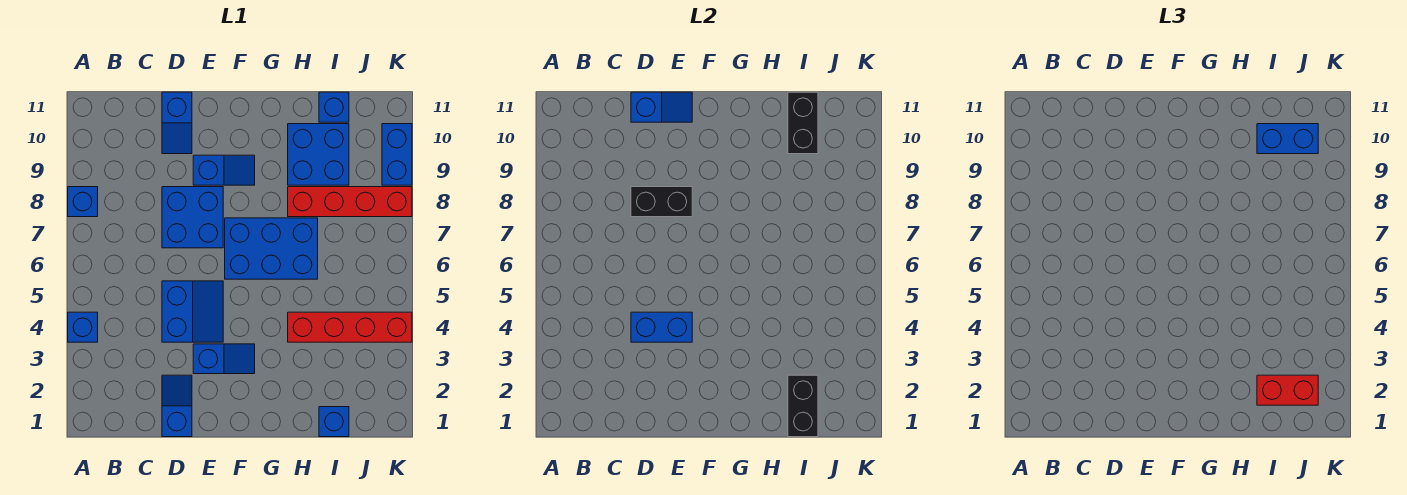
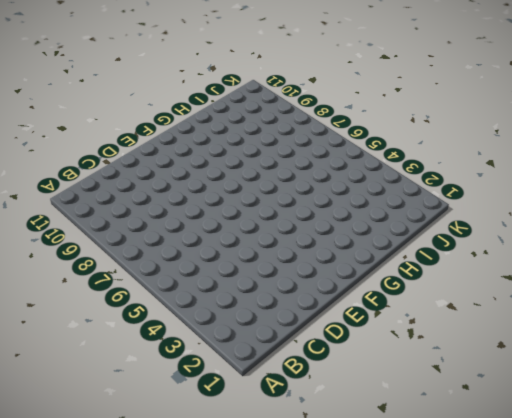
none -> blue brick A4 level 1
none -> blue brick A8 level 1
none -> blue slope D1:D2 level 1 top 1

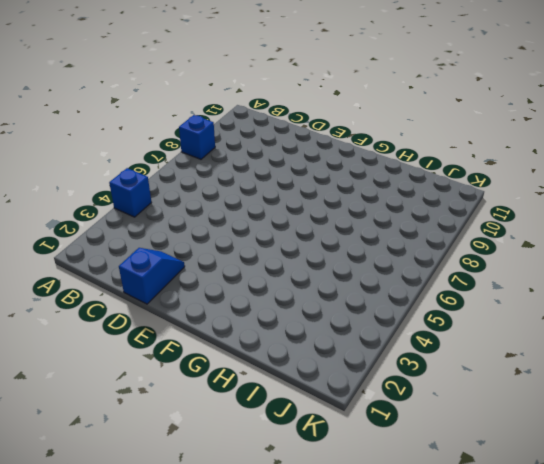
none -> blue slope D4:E5 level 1 top D
none -> blue brick D7:E8 level 1
none -> blue slope D10:D11 level 1 top 11

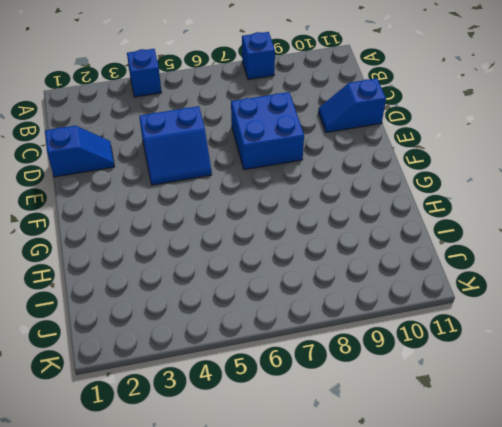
none -> blue slope E3:F3 level 1 top E
none -> blue slope E9:F9 level 1 top E
none -> blue brick F6:H7 level 1

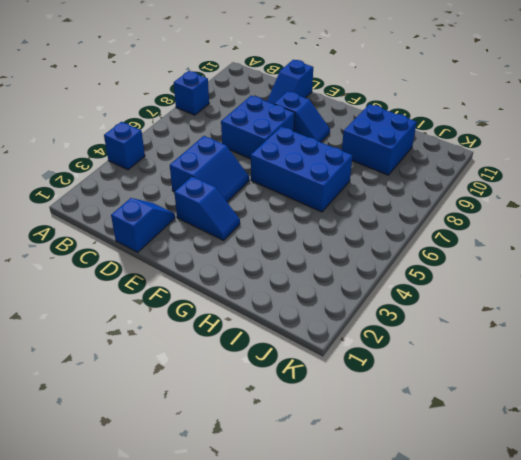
none -> red brick H4:K4 level 1
none -> red brick H8:K8 level 1
none -> blue brick I1 level 1

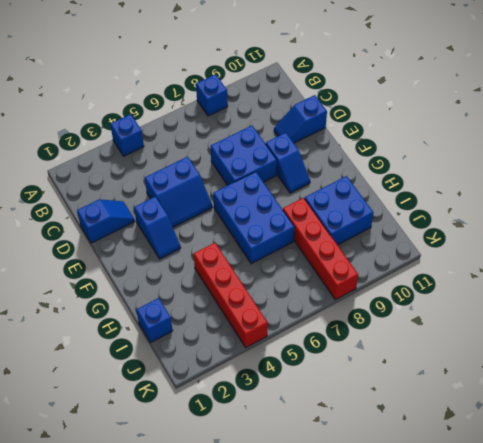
none -> blue brick I11 level 1
none -> blue brick K9:K10 level 1
none -> blue brick D4:E4 level 2

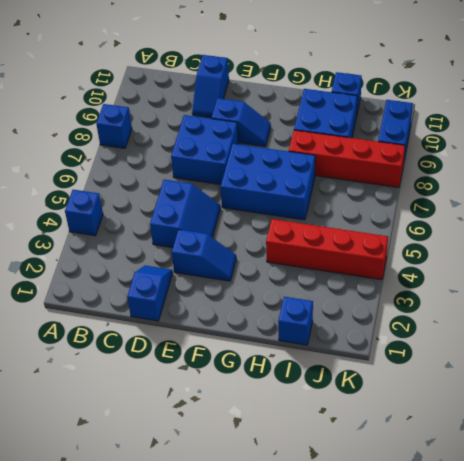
none -> blue brick D4:E4 level 2
none -> black brick D8:E8 level 2
none -> blue slope D11:E11 level 2 top D

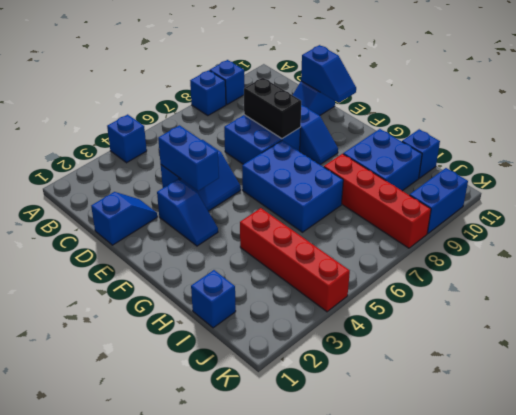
blue brick A9 level 1 -> none
none -> black brick I1:I2 level 2
none -> black brick I10:I11 level 2
none -> red brick I2:J2 level 3

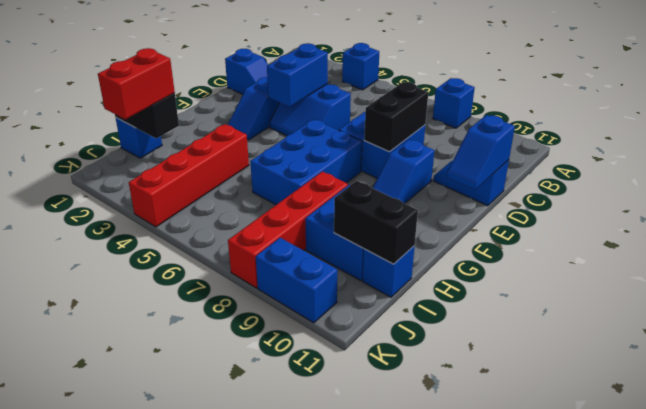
none -> blue brick I10:J10 level 3

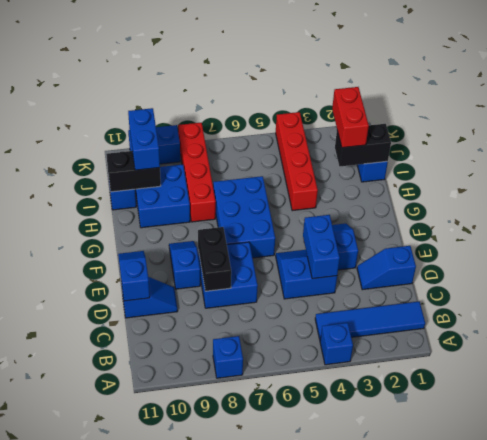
blue tile B1:B4 level 1 -> none

